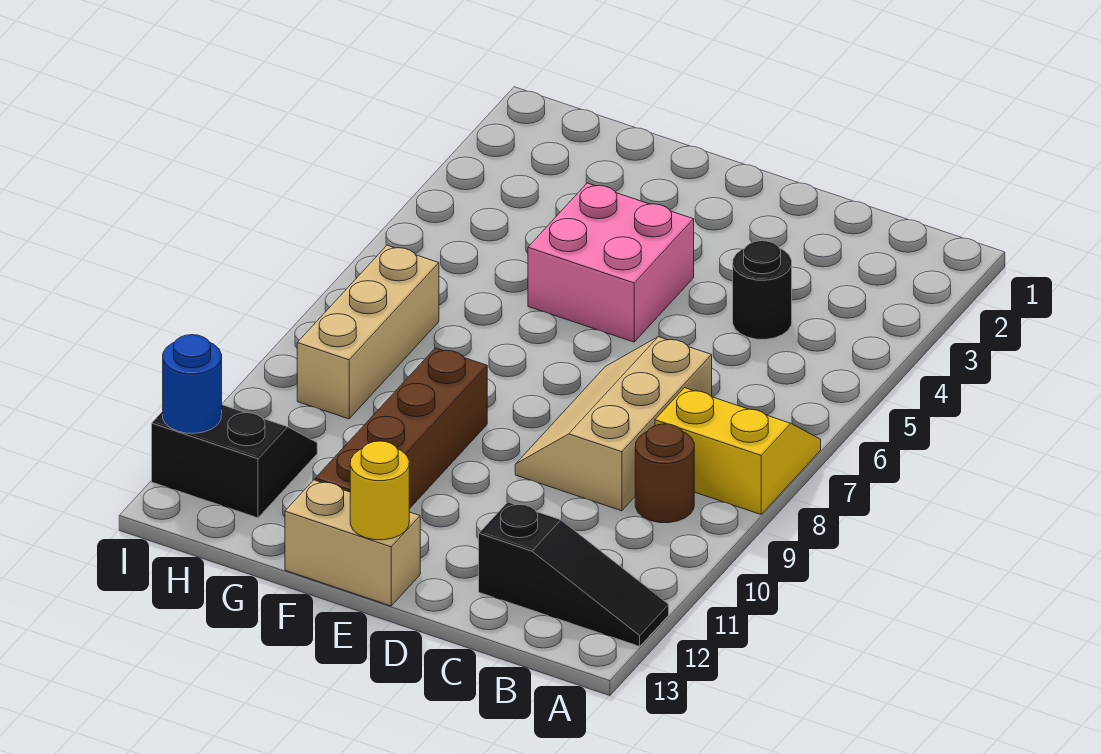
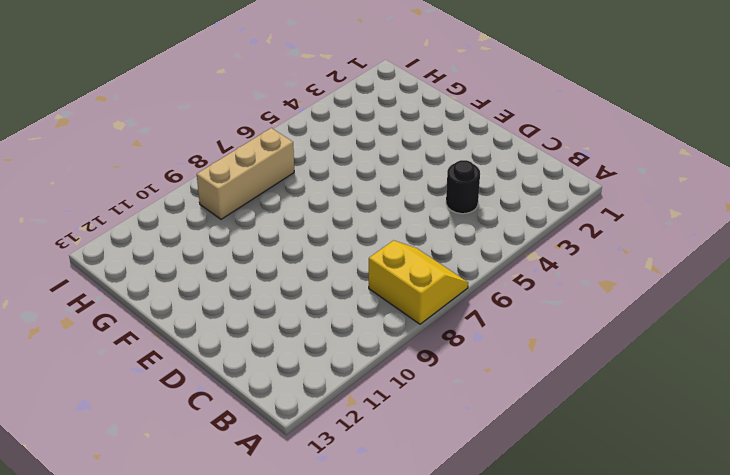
none -> black slope A12:C12 level 1 top C
none -> brown round brick B9 level 1
none -> tan slope C7:D9 level 1 top C

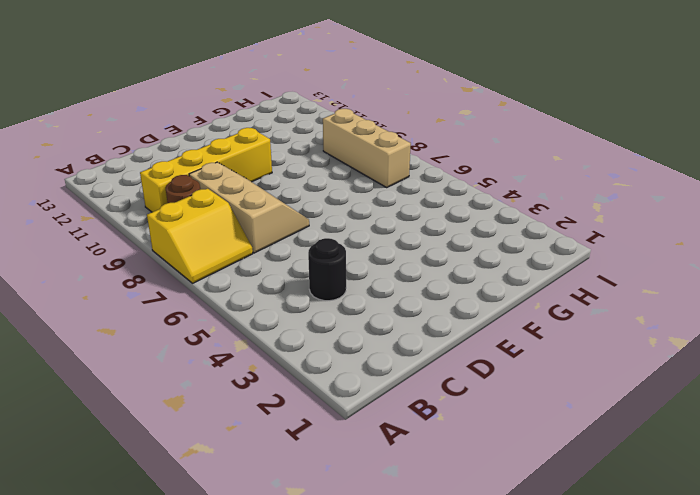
yellow brick B10:E10 level 1 -> none
none -> black slope A12:C12 level 1 top C
none -> pink brick E4:F5 level 1
none -> tan brick E13:F13 level 1

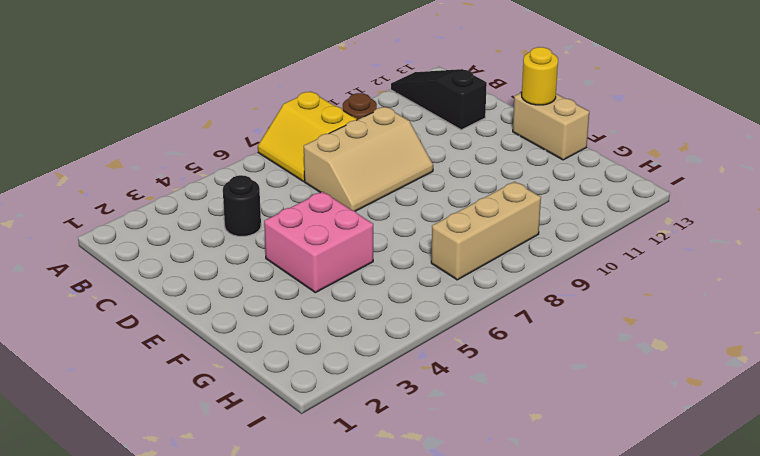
none -> brown brick F9:F12 level 1
none -> black slope H11:I12 level 1 top 12
none -> blue round brick I12 level 2

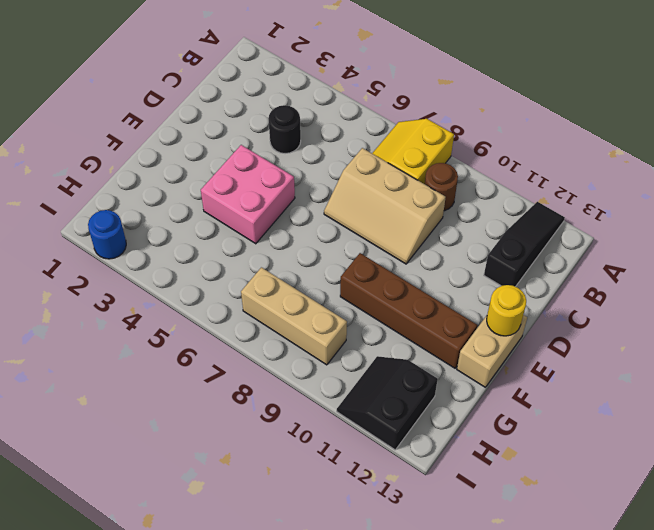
blue round brick I2 level 1 -> blue round brick I12 level 2

